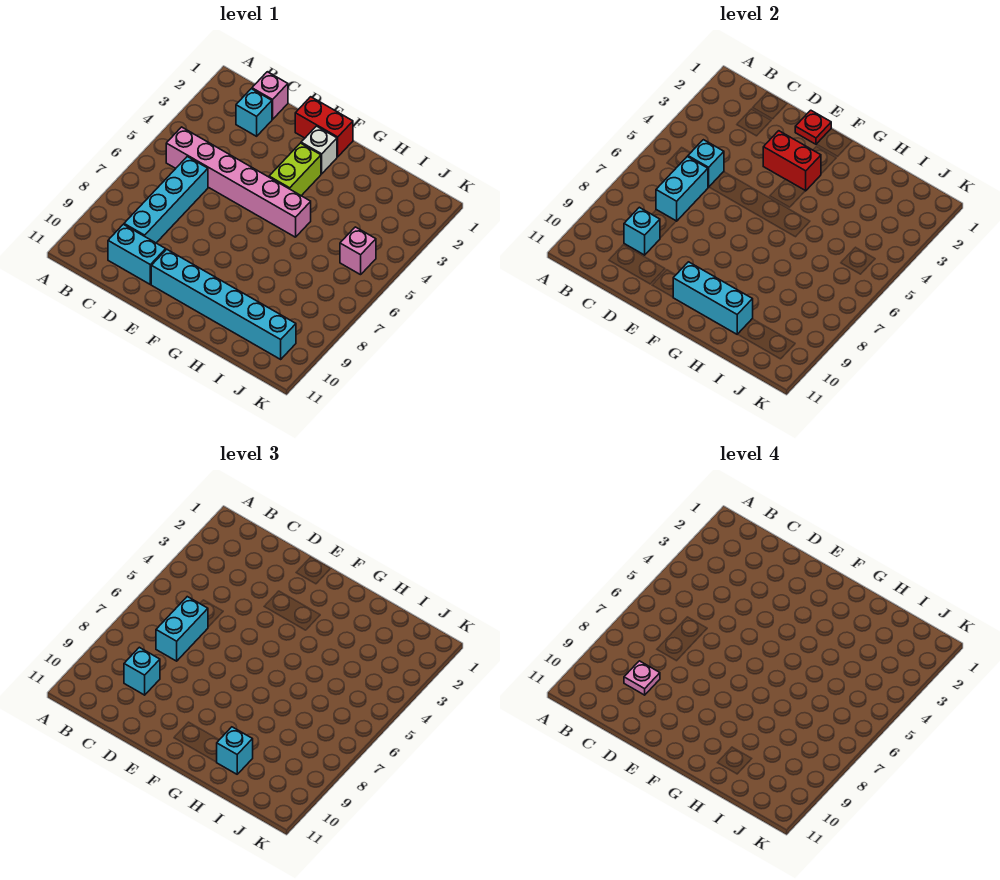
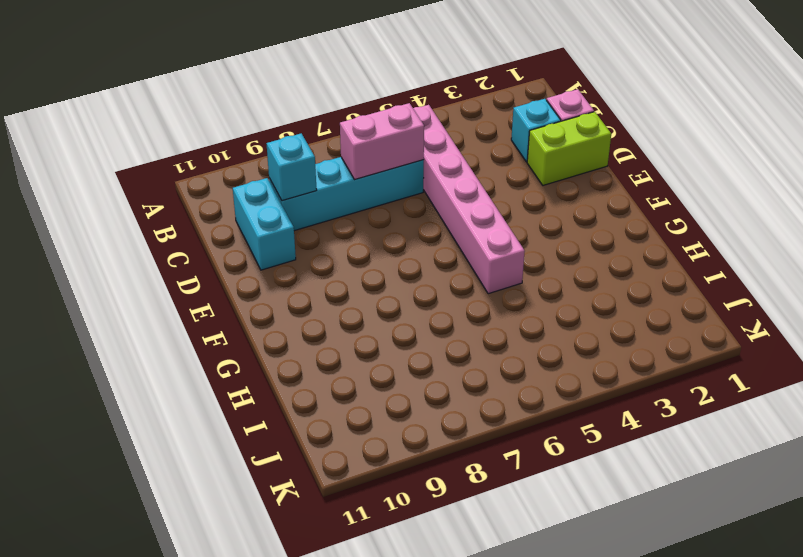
pink brick C6:C7 level 2 -> cyan brick C6:C7 level 2
lime brick D1:D2 level 1 -> lime brick F3:F4 level 1
none -> red brick E1:F1 level 1
none -> cyan brick E10:J10 level 1
none -> white brick F2 level 1

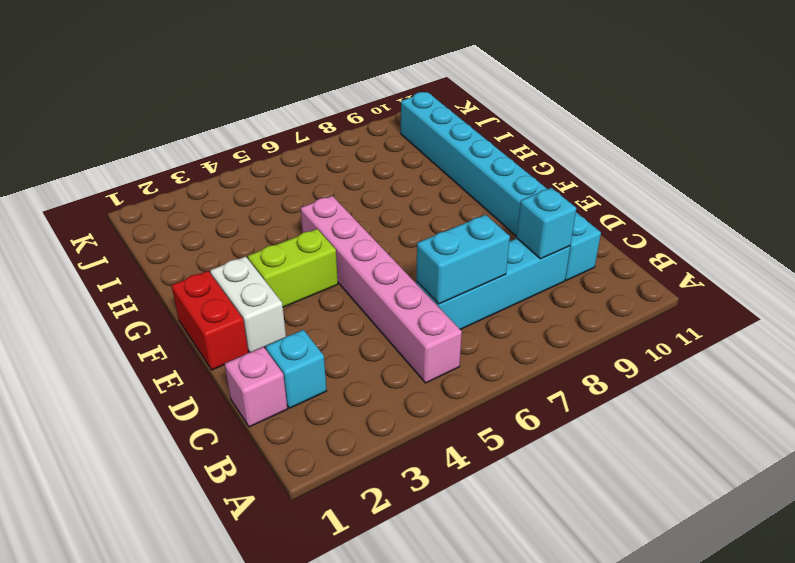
white brick E2:F2 level 1 -> white brick F2 level 1
none -> pink brick J5 level 1
none -> cyan brick C5 level 2
none -> red plate E1 level 2

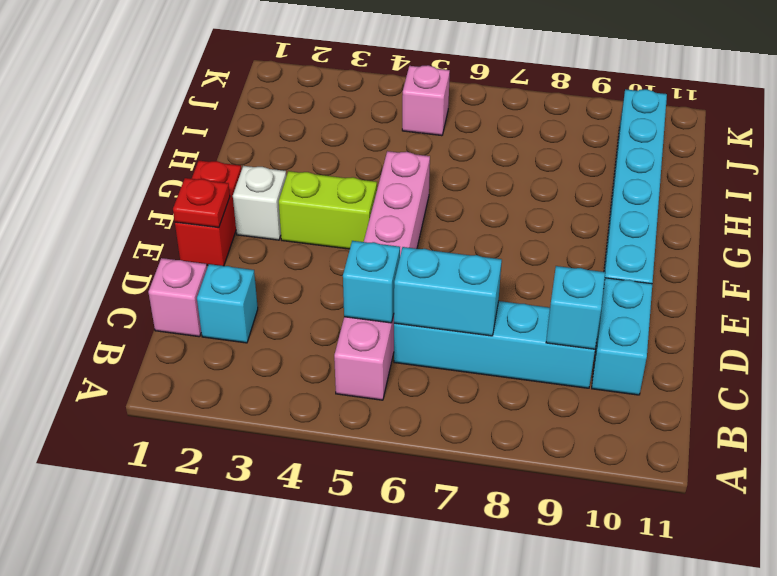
none -> red brick E3:F3 level 2
none -> cyan brick F10:H10 level 2
none -> cyan brick C6:C7 level 3

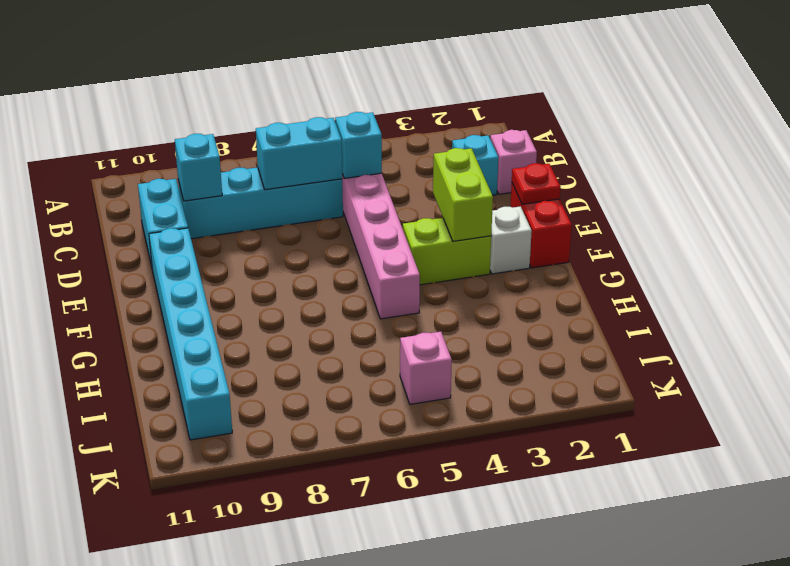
lime brick E3:F3 level 2 -> red brick E3:F3 level 2
none -> cyan brick F10:H10 level 2
none -> cyan brick C6:C7 level 3
none -> cyan brick C9 level 3

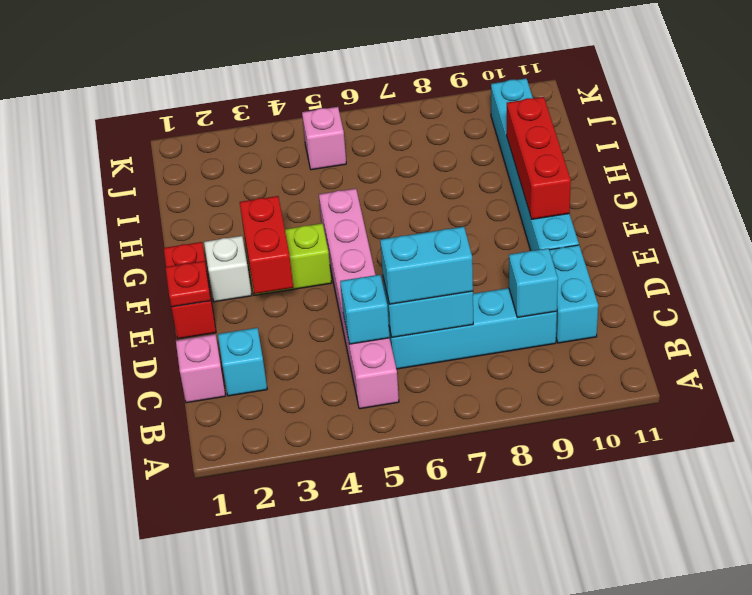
red brick F10:H10 level 2 -> cyan brick F10:H10 level 2
none -> cyan brick C9 level 3
none -> cyan brick H10 level 3
none -> pink plate C9 level 4

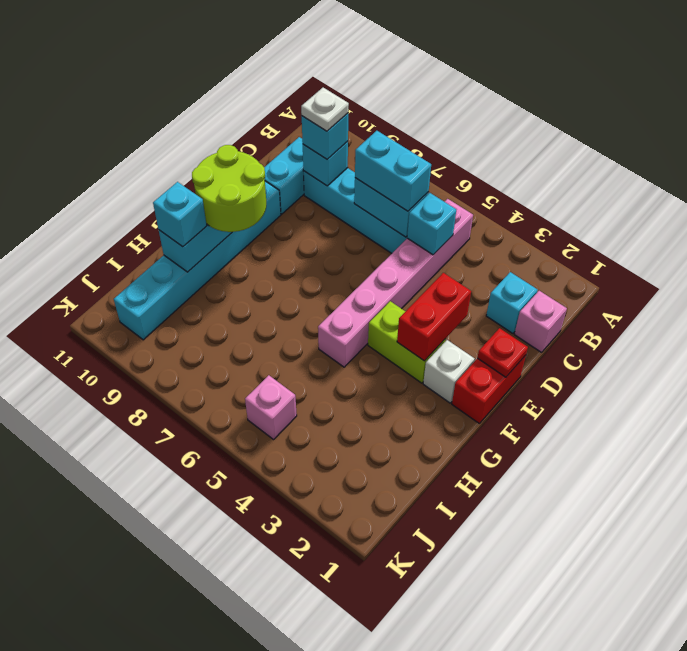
white plate C9 level 4 -> pink plate C9 level 4
lime round brick F9:G10 level 3 -> none

